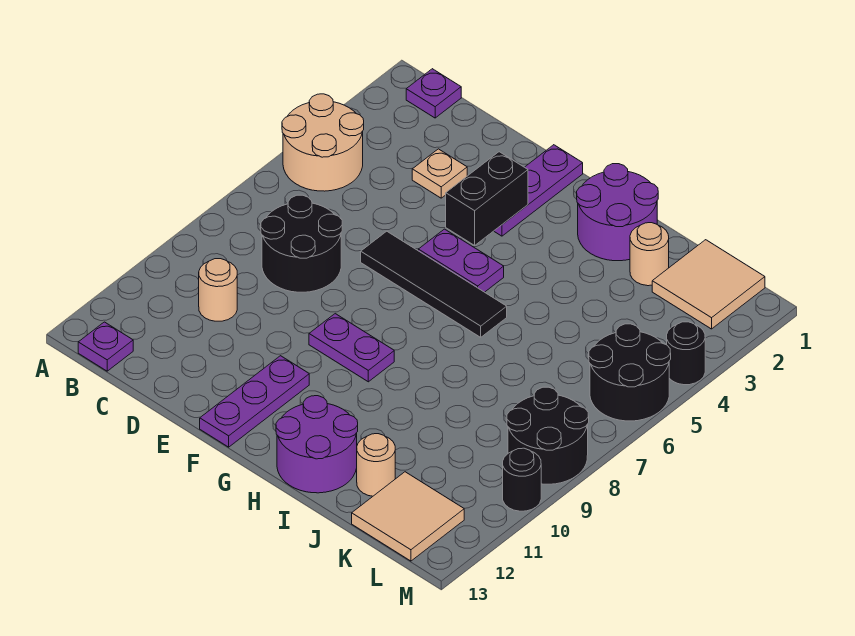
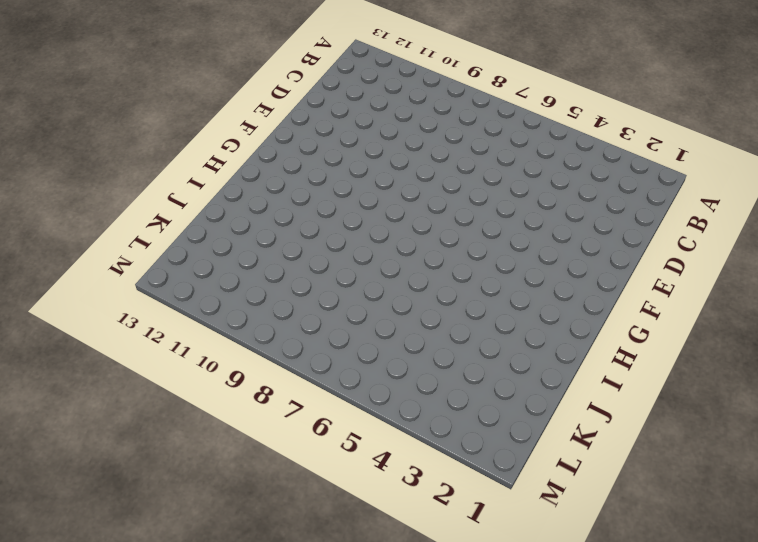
none -> tan round brick A4:B5 level 1
none -> purple plate B1 level 1
none -> purple plate B13 level 1

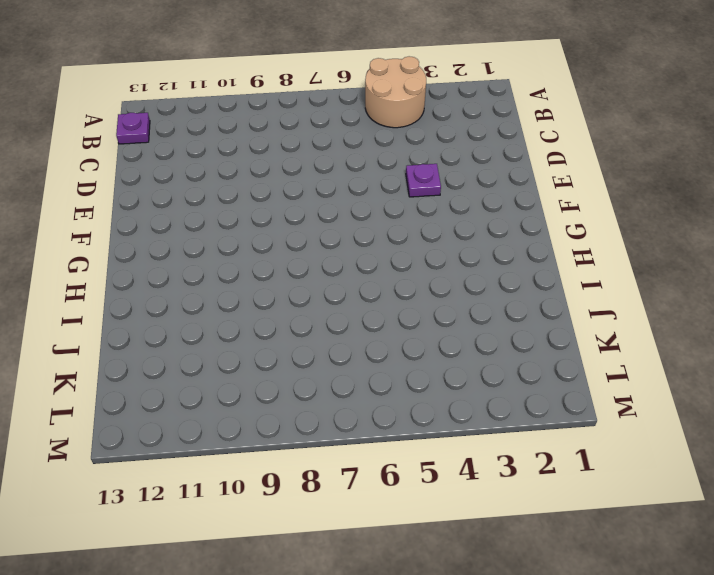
purple plate E4 level 1 -> purple plate B1 level 1
none -> black round brick C7:D8 level 1
none -> tan round brick C10 level 1
none -> tan plate D3 level 1

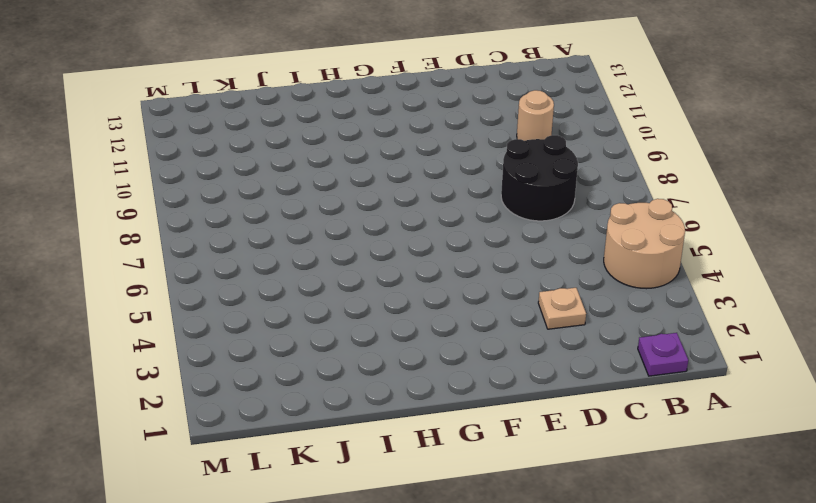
none -> purple plate B13 level 1
none -> black tile E6:H6 level 1
none -> purple plate F1:F3 level 1

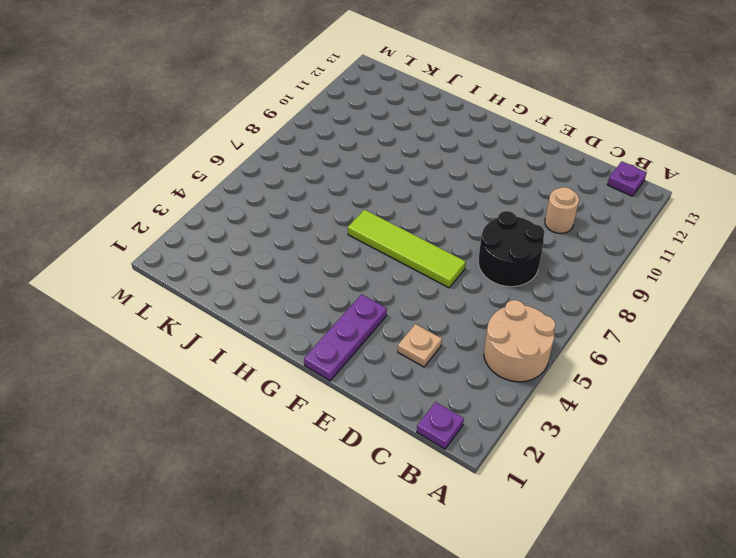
lime tile E6:H6 level 1 -> black tile E6:H6 level 1
none -> purple plate F5:G5 level 1
none -> purple plate F9:G9 level 1
none -> purple plate F11:F13 level 1

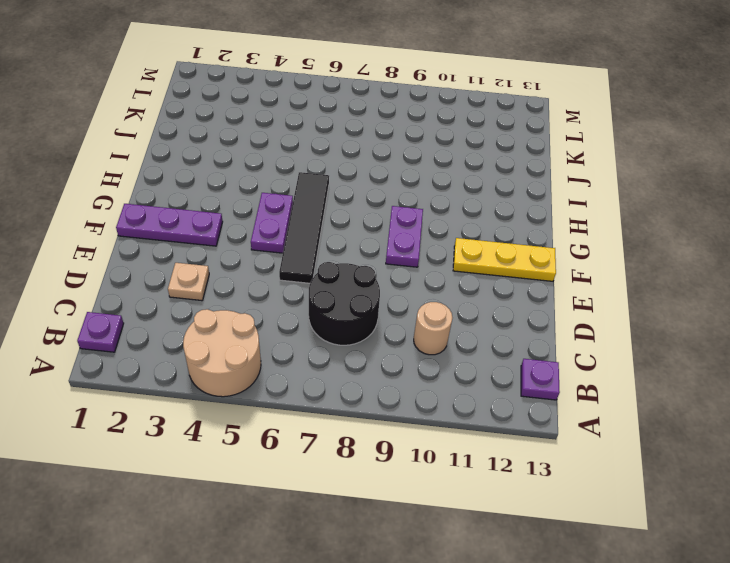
yellow plate F11:F13 level 1 -> purple plate F11:F13 level 1
none -> purple round brick H1:I2 level 1
none -> purple round brick H12:I13 level 1
none -> tan round brick J2 level 1

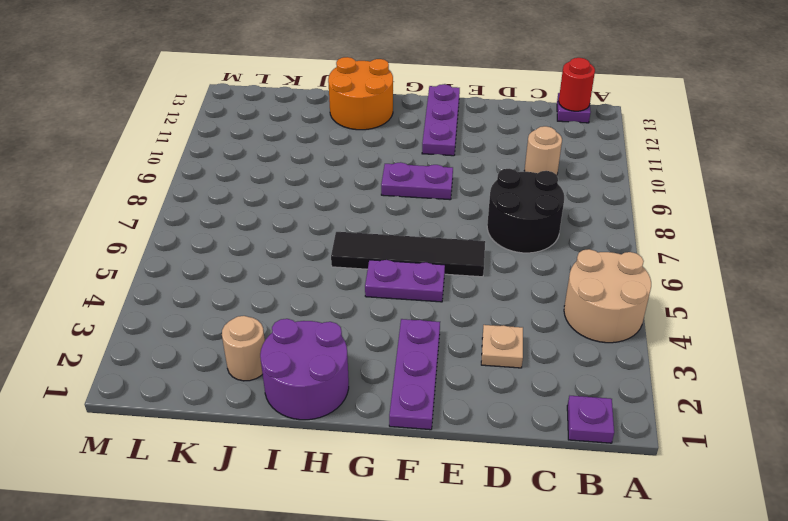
red round brick B13 level 2 -> none
orange round brick H12:I13 level 1 -> purple round brick H12:I13 level 1
none -> tan round brick J12 level 1
none -> tan tile K1:L2 level 1
none -> tan tile K12:L13 level 1

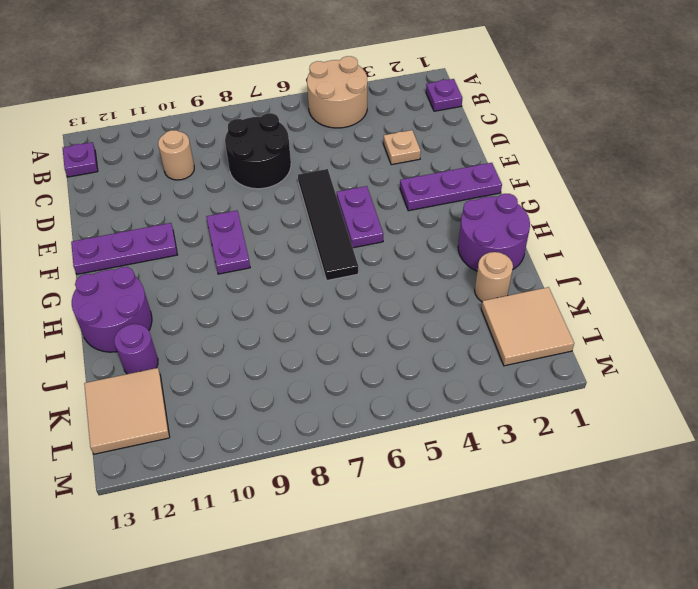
purple round brick J12 level 1 -> tan round brick J12 level 1
none -> black round brick L5:M6 level 1
none -> black round brick L8:M9 level 1
none -> black round brick M4 level 1

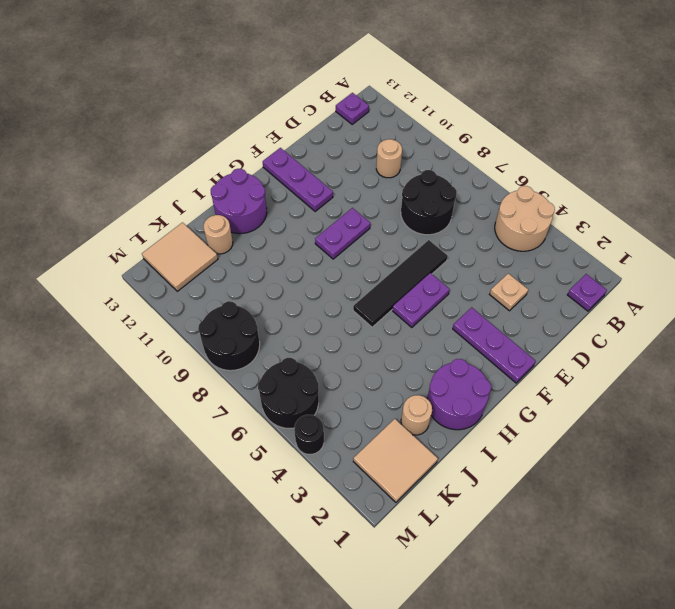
none -> black round brick M10 level 1
none -> black brick F3:F4 level 2

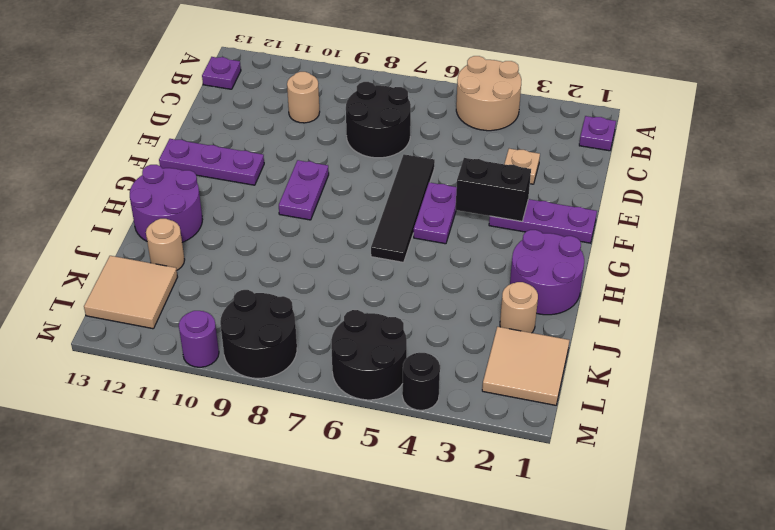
purple round brick M10 level 1 -> black round brick M10 level 1

